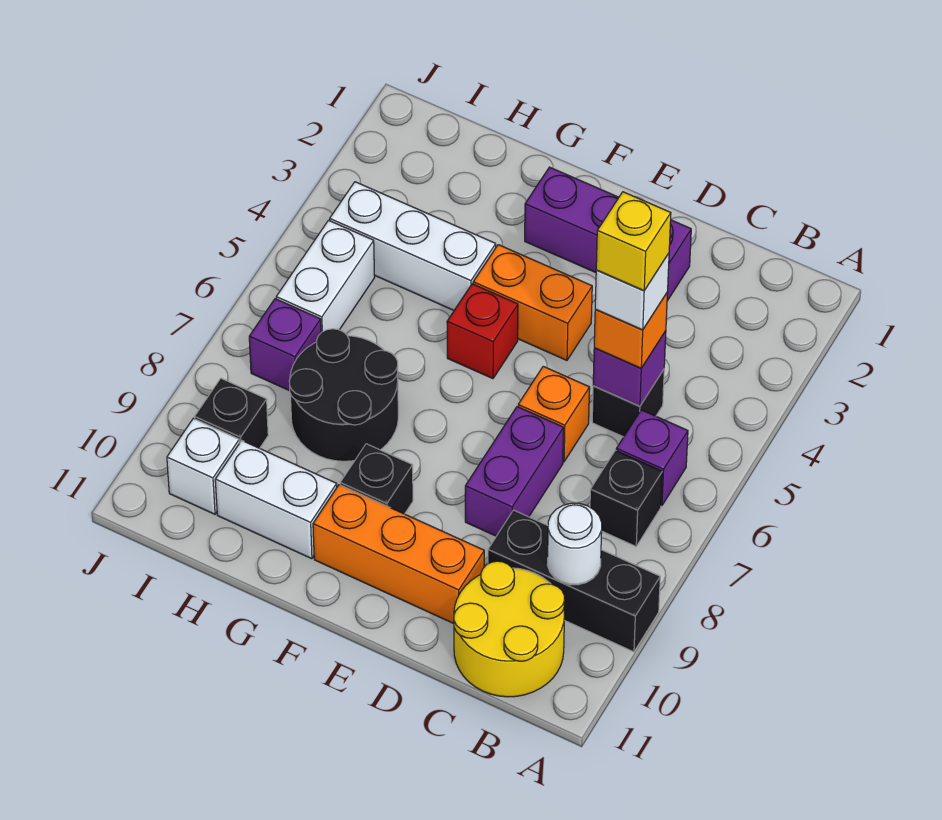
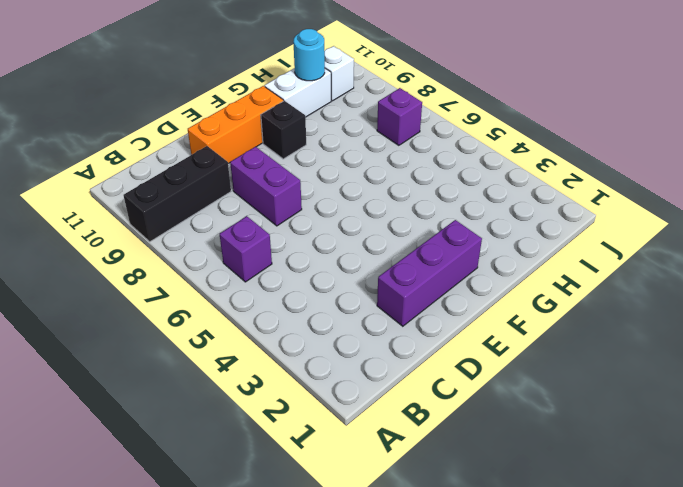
cyan round brick H10 level 2 -> none
none -> black brick B7 level 1
none -> yellow round brick B10:C11 level 1
none -> black brick C5 level 1

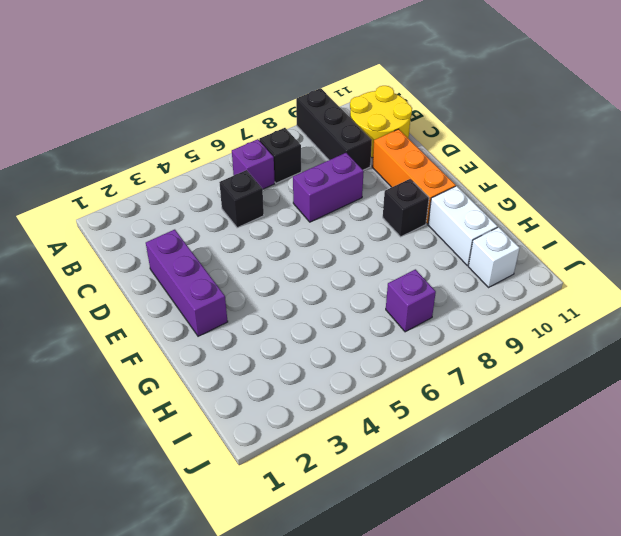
none -> orange brick D6 level 1
none -> orange brick E4:F4 level 1
none -> red brick F5 level 1

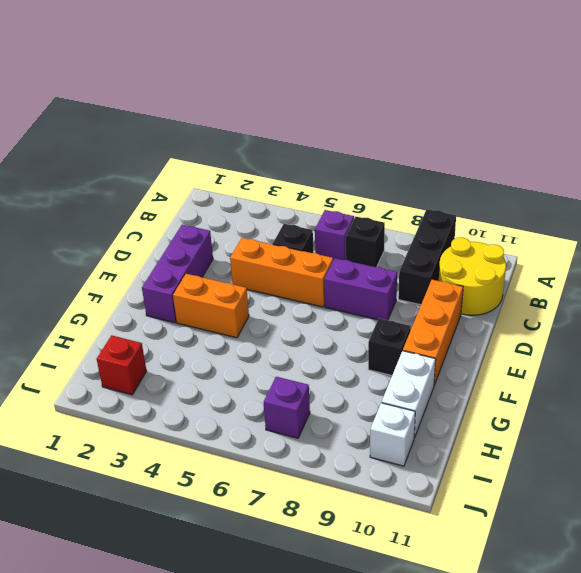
orange brick D4:D6 level 1 -> orange brick D6 level 1
orange brick F3:F4 level 1 -> orange brick E4:F4 level 1
red brick I2 level 1 -> red brick F5 level 1
none -> white brick G4:I4 level 1
none -> black round brick G7:H8 level 1
none -> white brick I5:I6 level 1

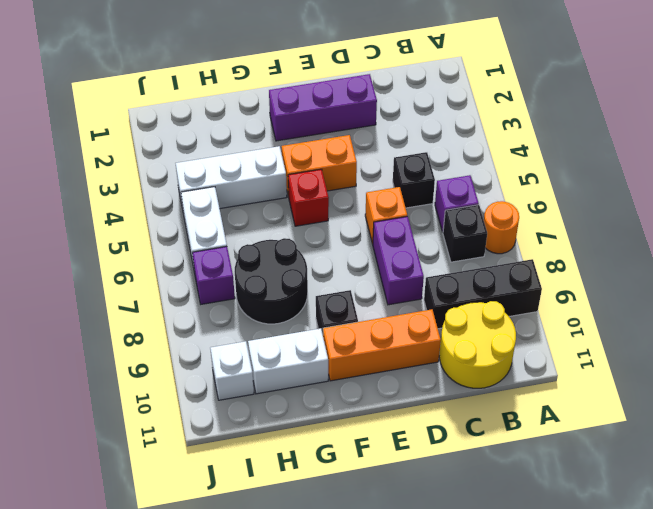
orange round brick A7 level 1 -> none
none -> black brick I9 level 1
none -> white round brick B9 level 2
none -> purple brick C5 level 2

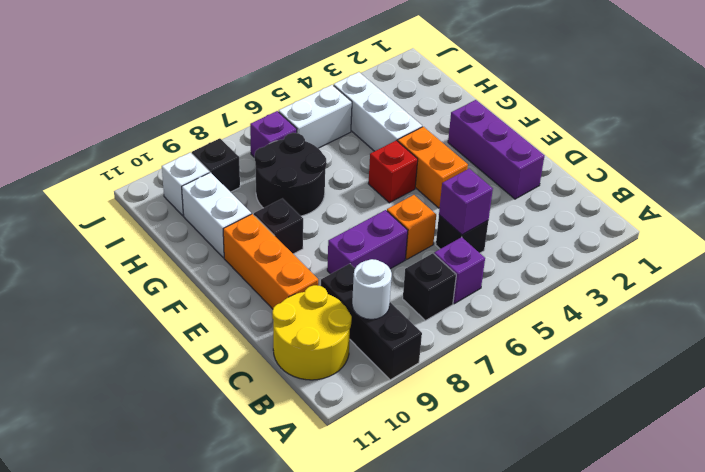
none -> orange brick C5 level 3
none -> white brick C5 level 4
none -> yellow brick C5 level 5

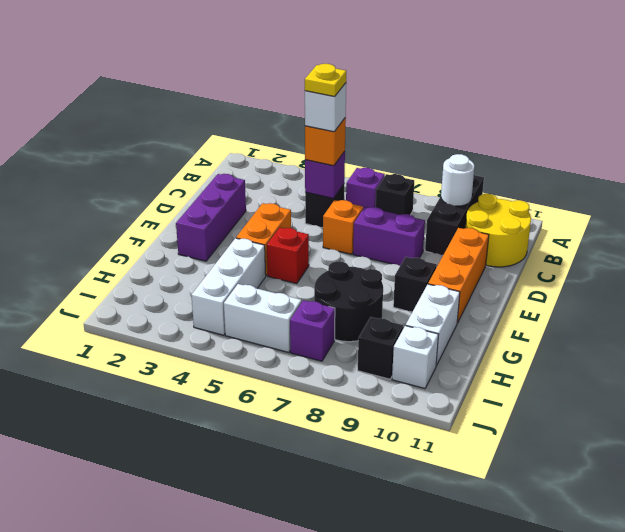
yellow plate C5 level 5 -> yellow brick C5 level 5

